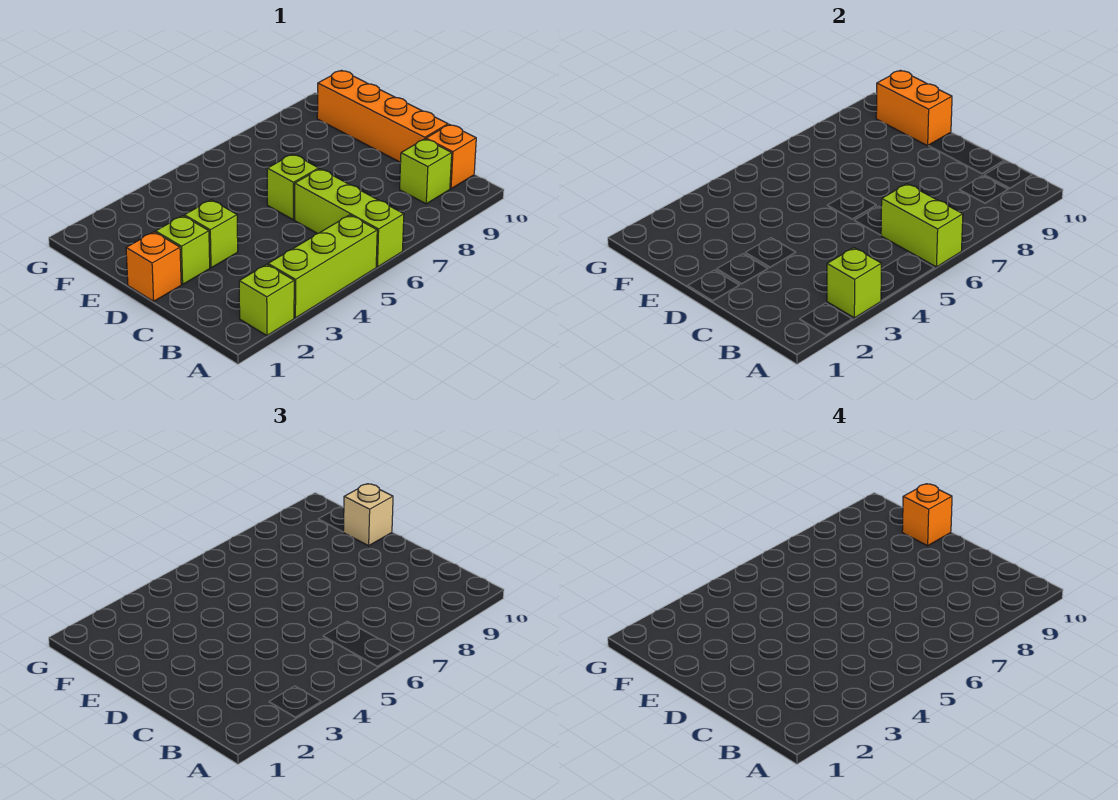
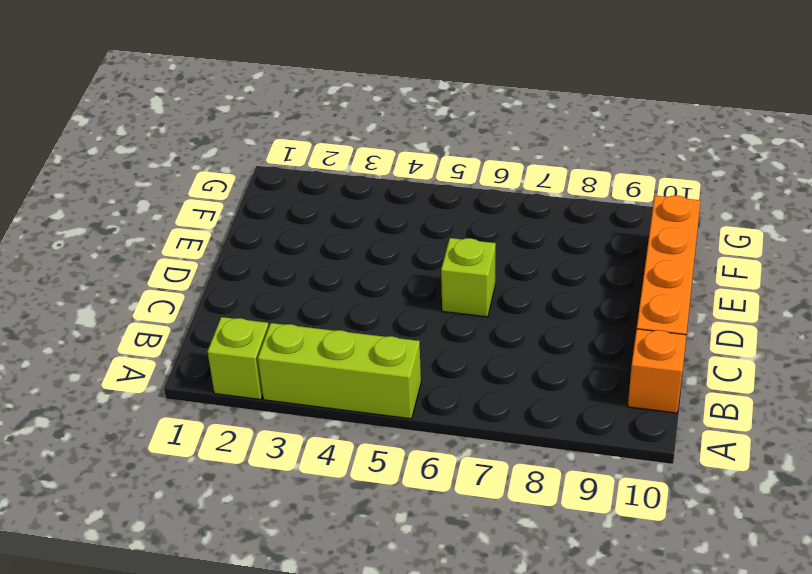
none -> lime brick A6:C6 level 1
none -> lime brick B9 level 1
none -> orange brick D1 level 1

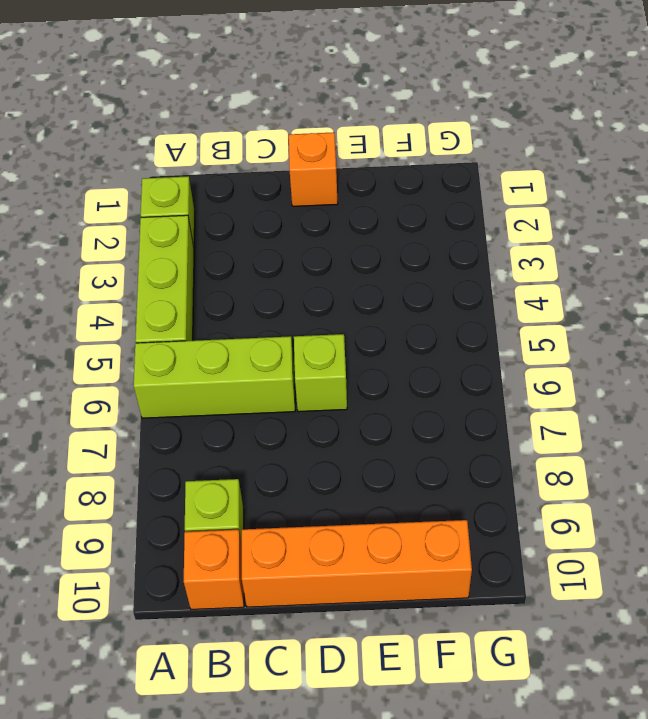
none -> lime brick D2 level 1
none -> lime brick D3 level 1
none -> lime brick A3 level 2

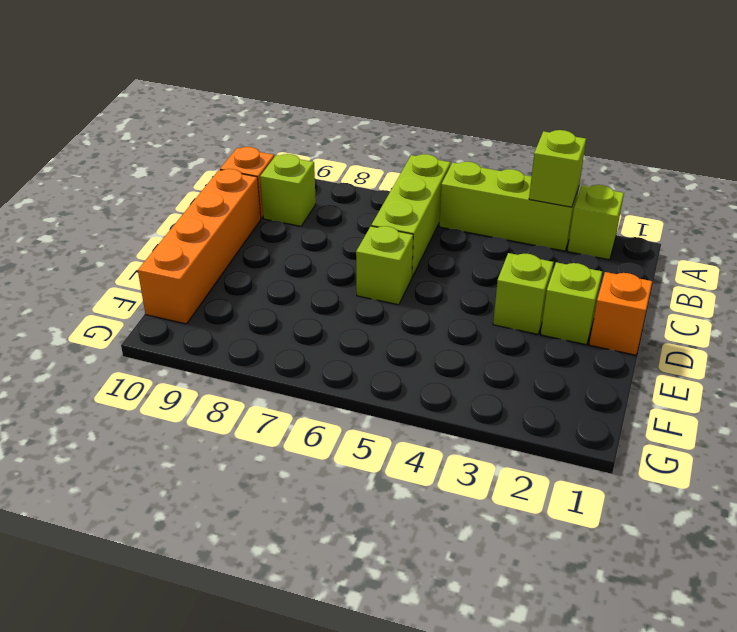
none -> lime brick A6:B6 level 2
none -> orange brick E10:F10 level 2
none -> tan brick E10 level 3

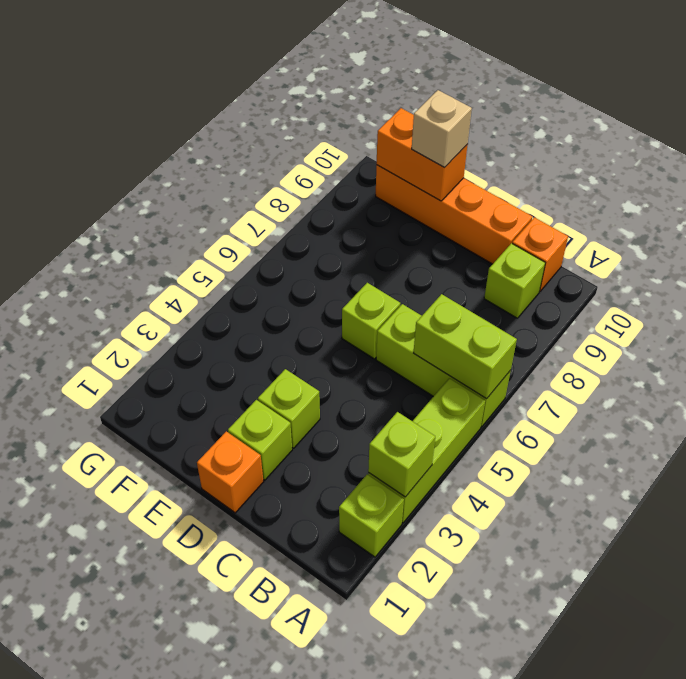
none -> orange brick E10 level 4

